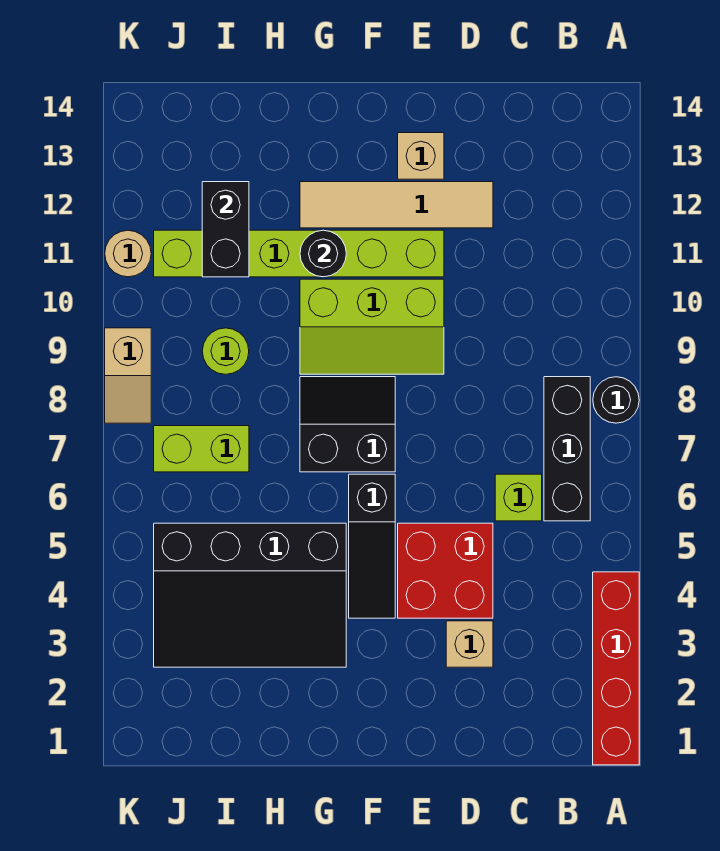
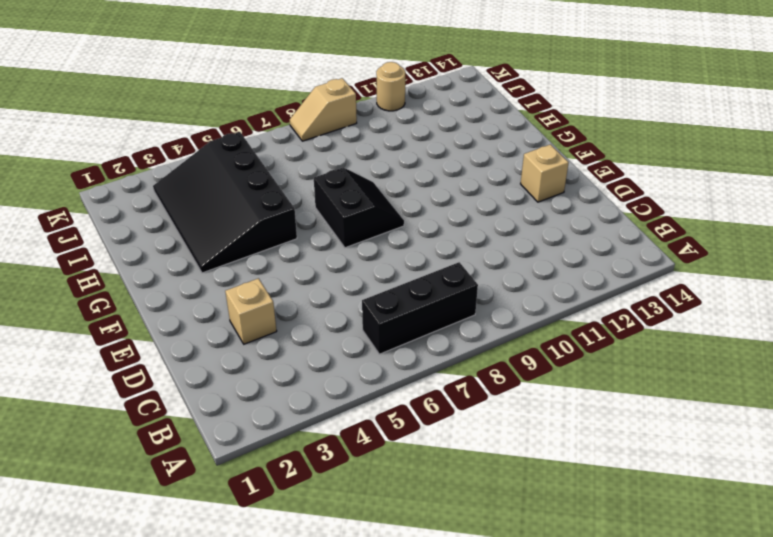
none -> red brick A1:A4 level 1
none -> black round brick A8 level 1
none -> lime brick C6 level 1

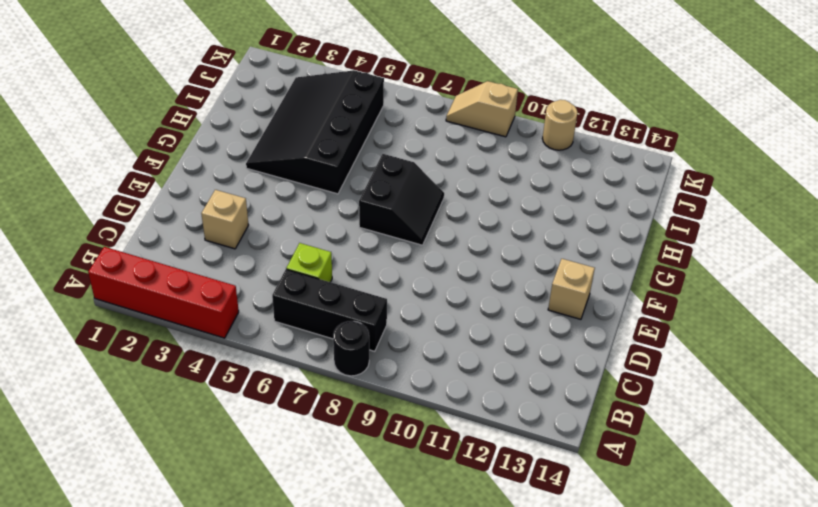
none -> red brick D4:E5 level 1
none -> tan tile D12:G12 level 1
none -> lime slope E9:G10 level 1 top 10

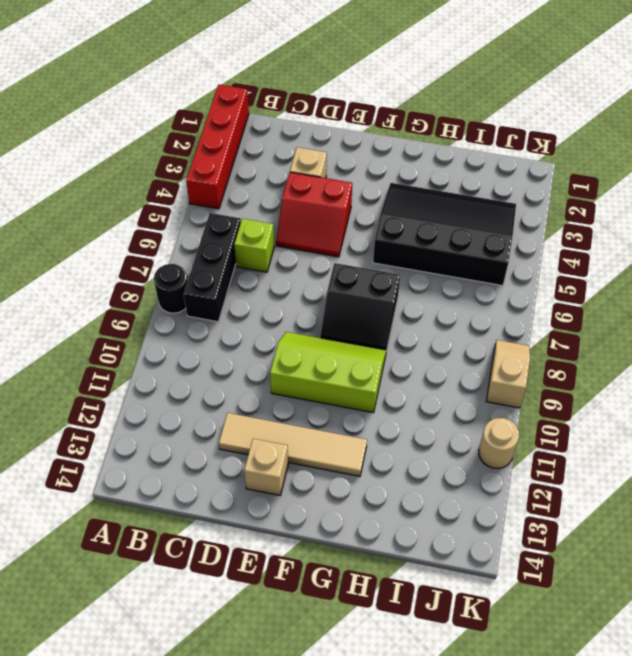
red slope D4:E5 level 1 top 4 -> red brick D4:E5 level 1
none -> lime brick E11:J11 level 1
none -> black slope F4:F6 level 1 top 6
none -> lime brick I7:J7 level 1

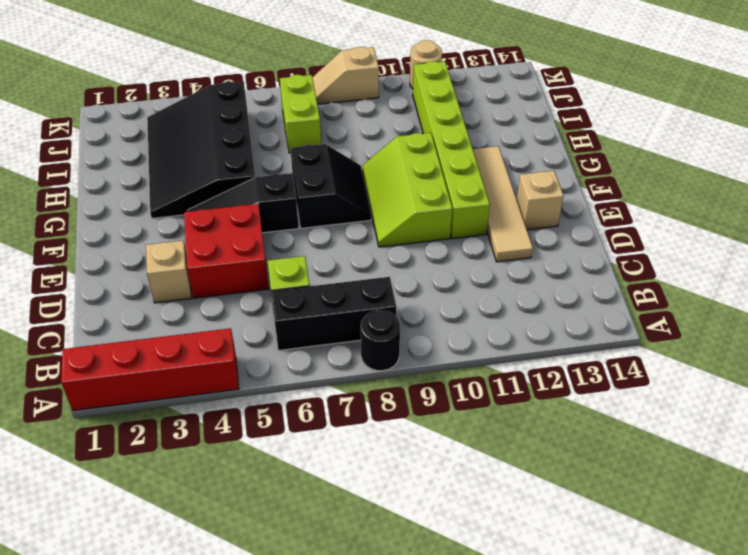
none -> lime round brick I9 level 1
none -> black round brick G11 level 2
none -> black brick I11:I12 level 2

